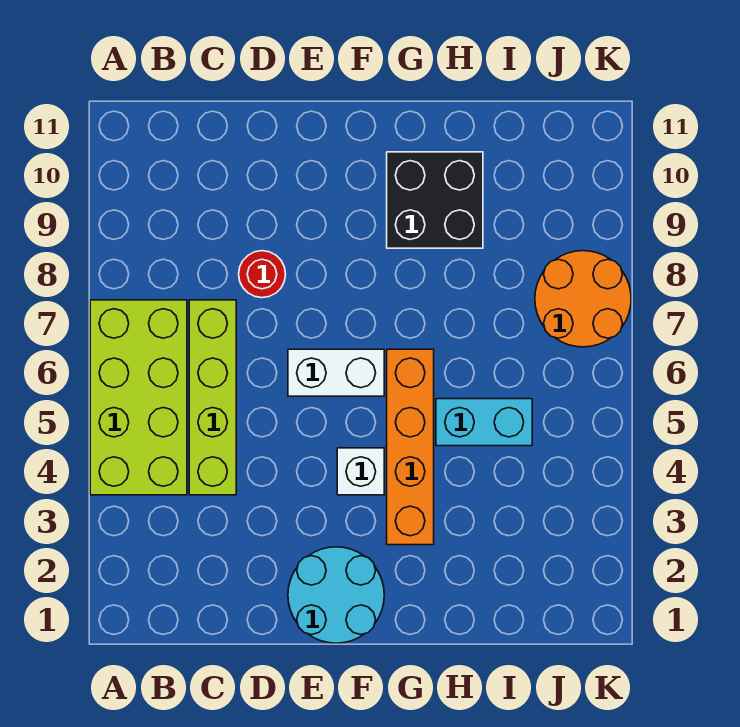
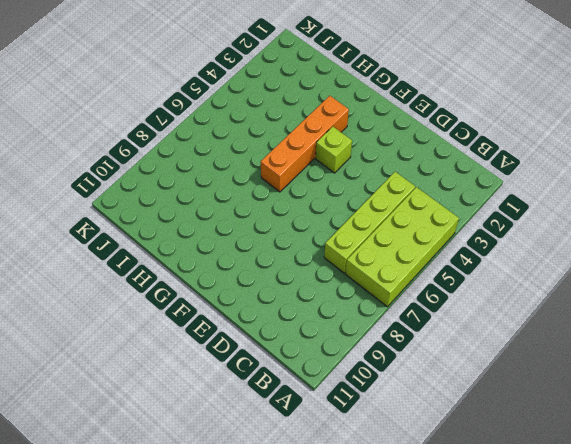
lime brick F4 level 1 -> white brick F4 level 1
none -> red round brick D8 level 1
none -> cyan round brick E1:F2 level 1

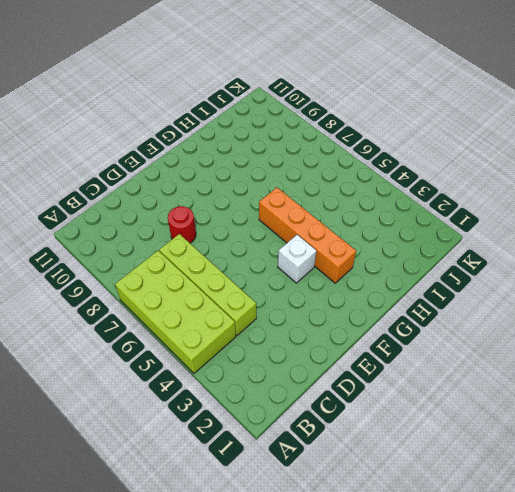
none -> cyan round brick E1:F2 level 1
none -> white brick E6:F6 level 1

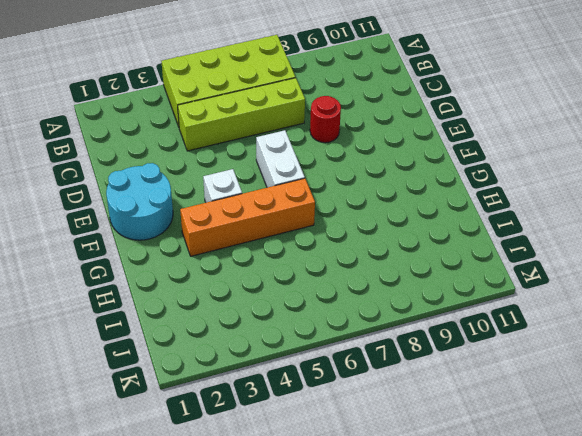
none -> black brick G9:H10 level 1
none -> cyan brick H5:I5 level 1

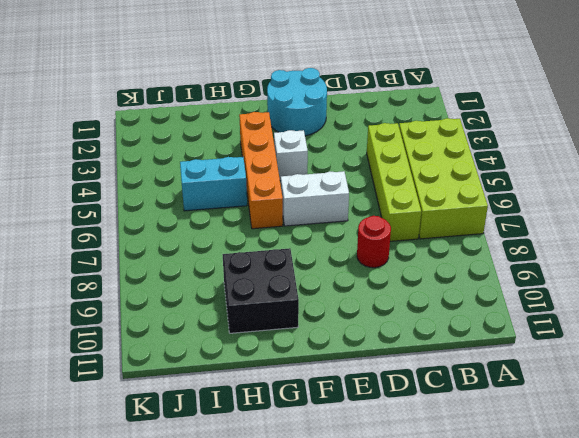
none -> orange round brick J7:K8 level 1

